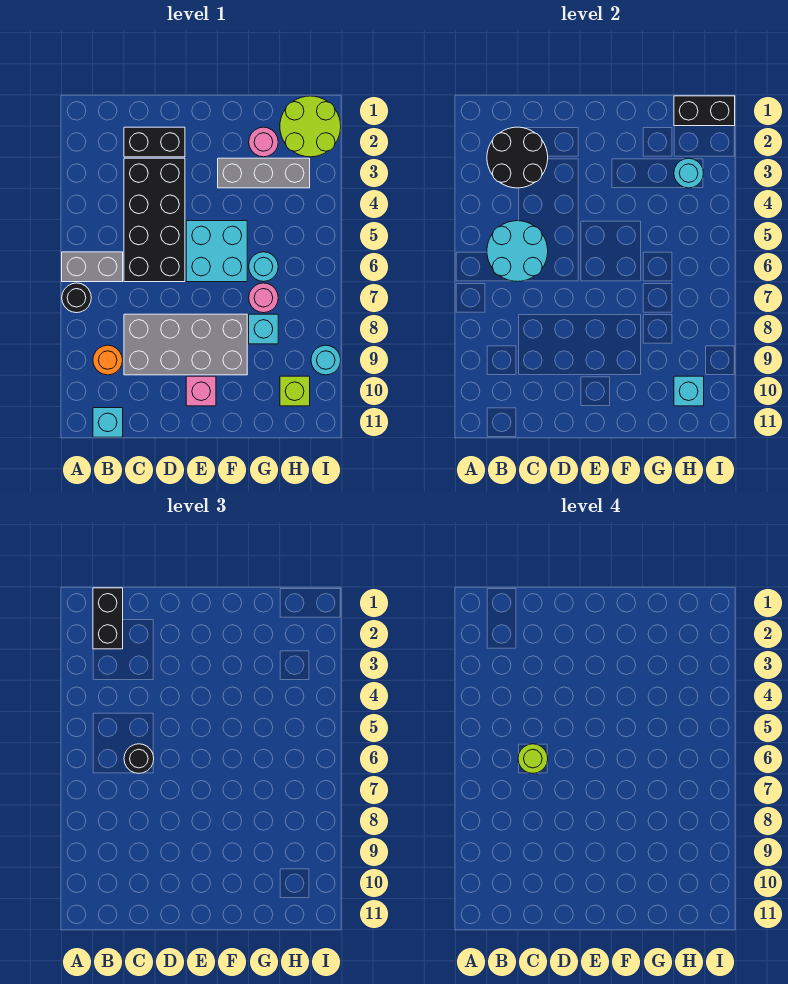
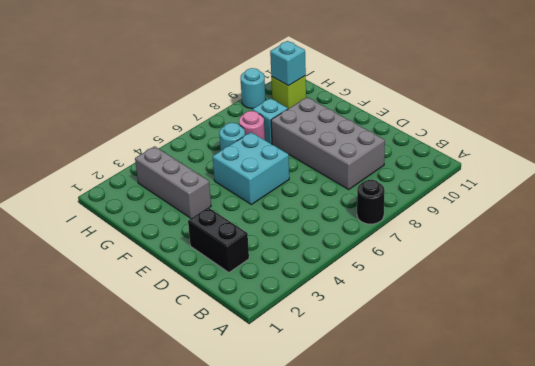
none -> grey brick A6:B6 level 1
none -> orange round brick B9 level 1
none -> cyan brick B11 level 1

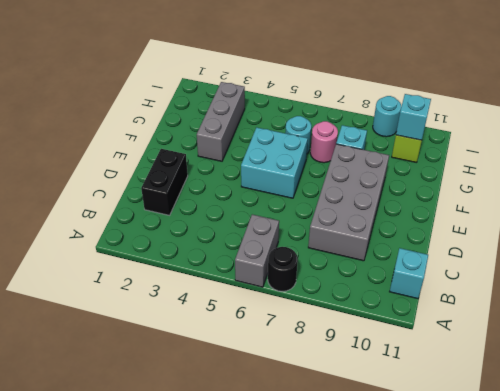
none -> orange round brick B9 level 1
none -> black brick C3:D6 level 1
none -> pink brick E10 level 1

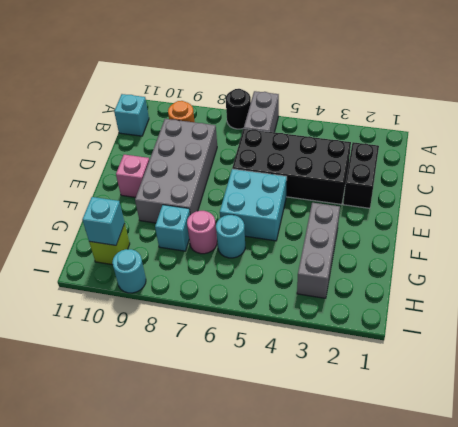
none -> pink round brick G2 level 1
none -> lime round brick H1:I2 level 1
none -> black round brick B2:C3 level 2

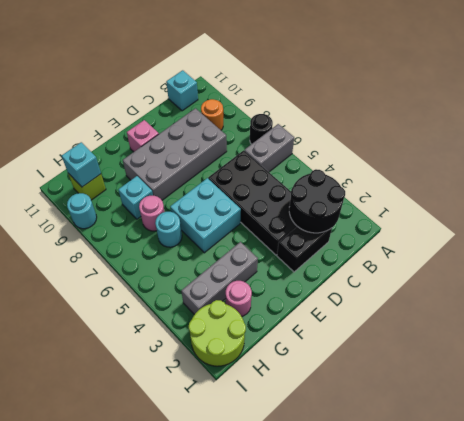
none -> cyan round brick B5:C6 level 2
none -> black brick H1:I1 level 2
none -> cyan round brick H3 level 2

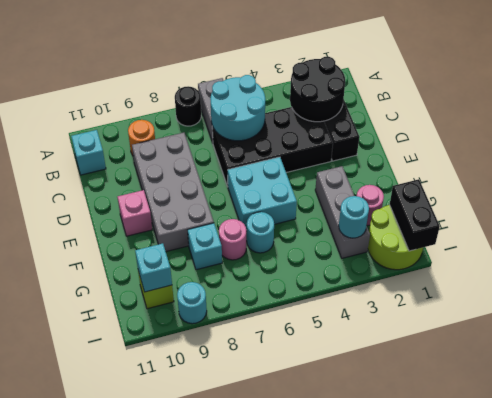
none -> black brick B1:B2 level 3
none -> black round brick C6 level 3
none -> lime round brick C6 level 4

